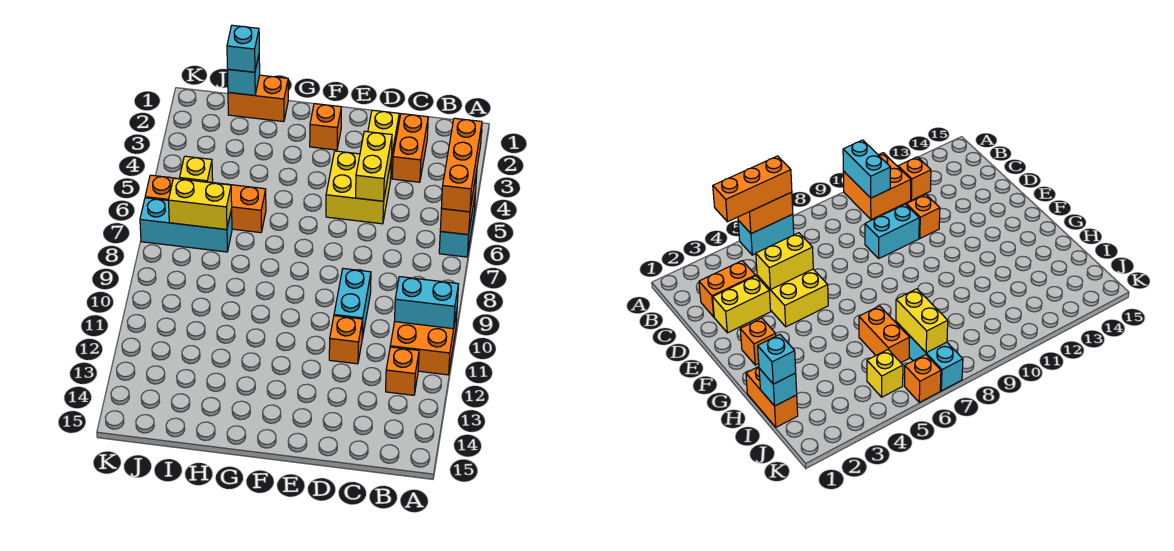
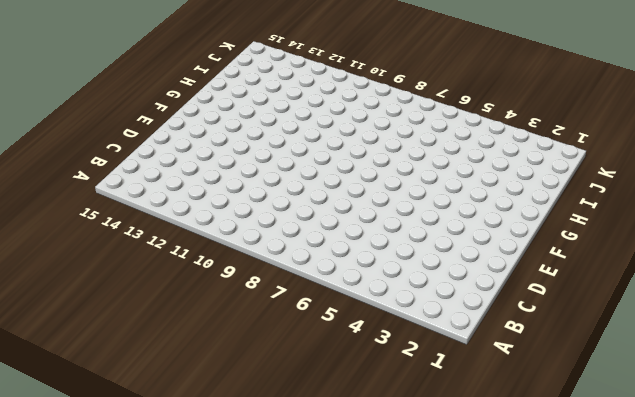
none -> cyan brick A5:A6 level 1
none -> orange brick A10:B11 level 1
none -> orange brick B12 level 1

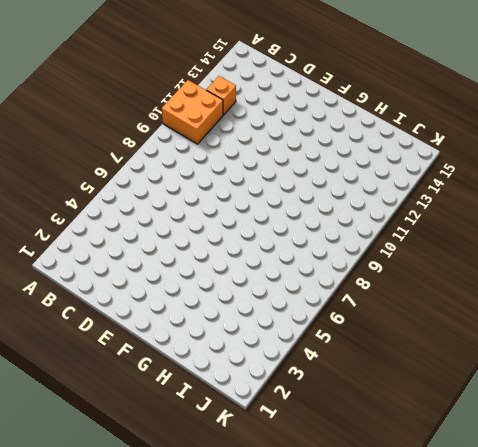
none -> cyan brick A5:A6 level 1
none -> orange brick C2:C3 level 1
none -> yellow brick D2:D3 level 1

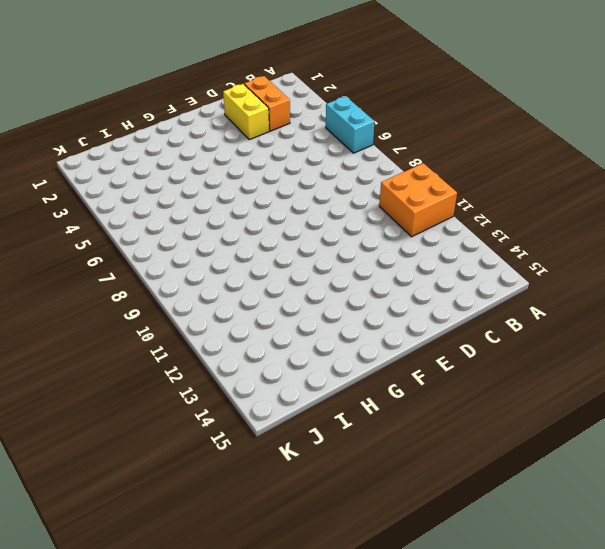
none -> orange brick B12 level 1
none -> yellow brick D4:E5 level 1
none -> cyan brick D9:D10 level 1

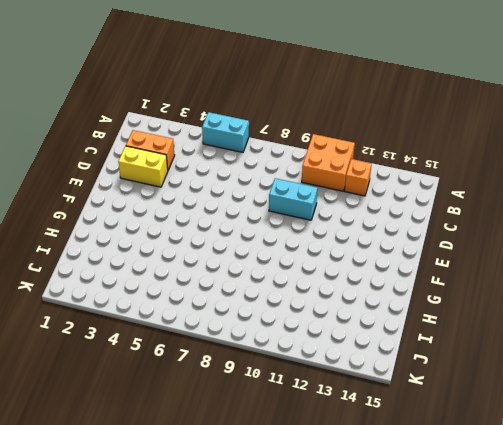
none -> yellow brick D4:E5 level 1
none -> orange brick D11 level 1
none -> orange brick F2 level 1

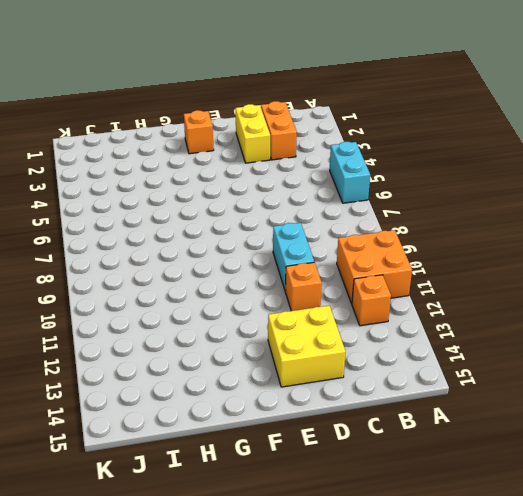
yellow brick D13:E14 level 1 -> yellow brick D4:E5 level 1
none -> orange brick H1:I1 level 1
none -> orange brick H6:I6 level 1
none -> cyan brick I7:K7 level 1

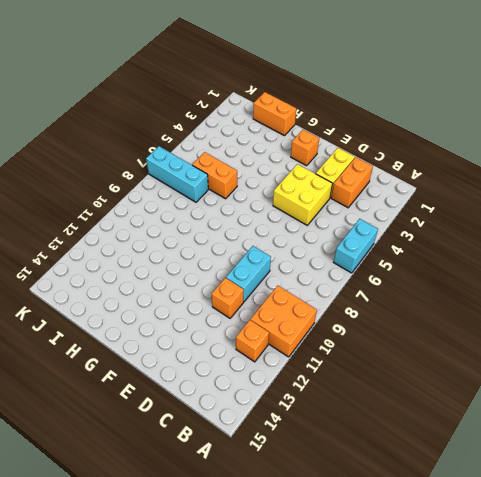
none -> yellow brick J5 level 1
none -> orange brick K6 level 1
none -> orange brick A5:A6 level 2

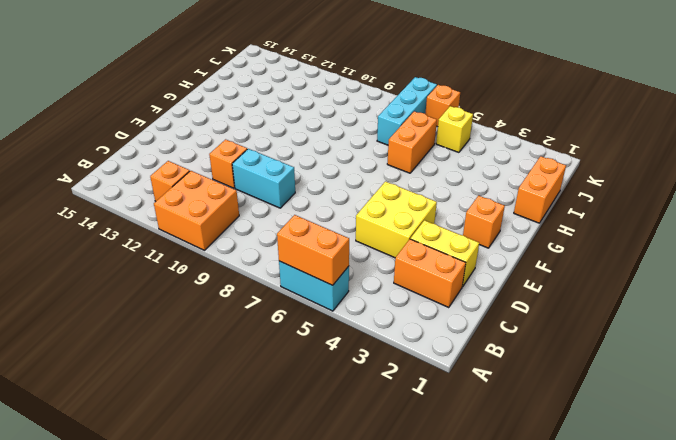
none -> cyan brick A10:B10 level 2
none -> yellow brick D4:D5 level 2
none -> cyan brick I1 level 2

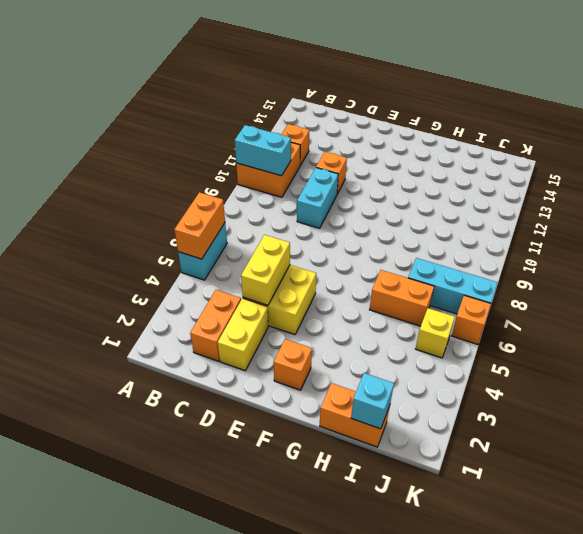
none -> yellow brick I7:J7 level 2
none -> orange brick A4:A6 level 3
none -> cyan brick I1 level 3

